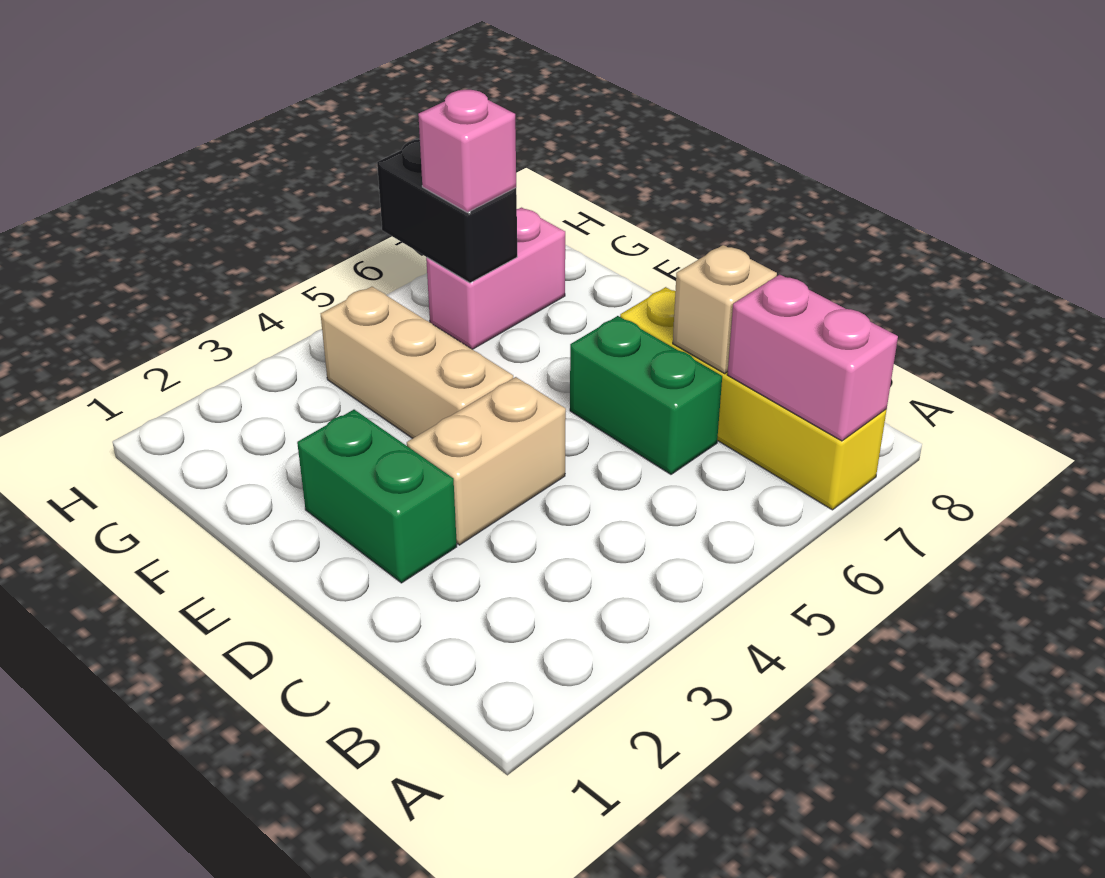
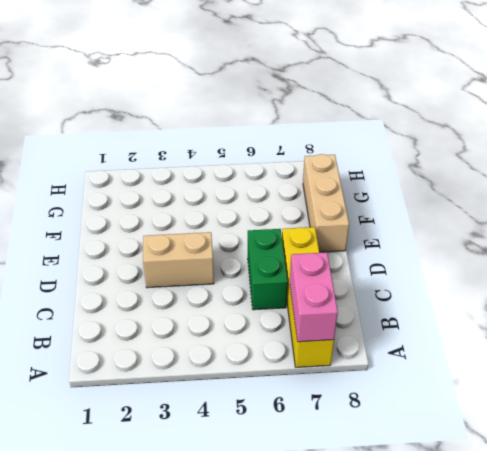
tan brick E8:G8 level 1 -> tan brick E4:G4 level 1
none -> green brick D2:E2 level 1
none -> pink brick G6:G7 level 1

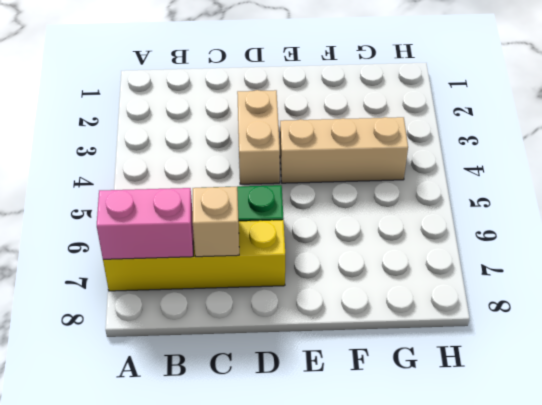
none -> green brick D2:E2 level 1
none -> pink brick G6:G7 level 1

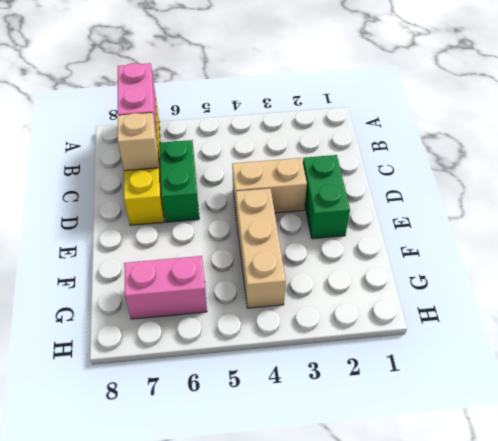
none -> black brick G6:H6 level 2
none -> pink brick G6 level 3

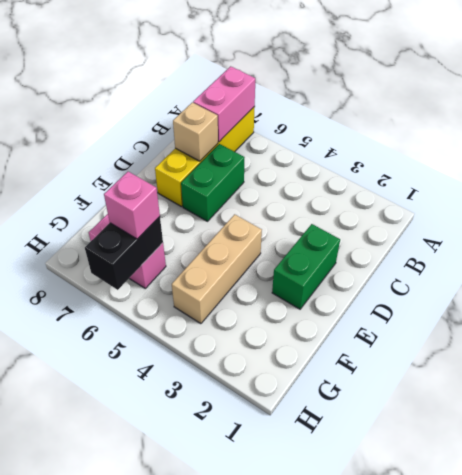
none -> tan brick D3:D4 level 1

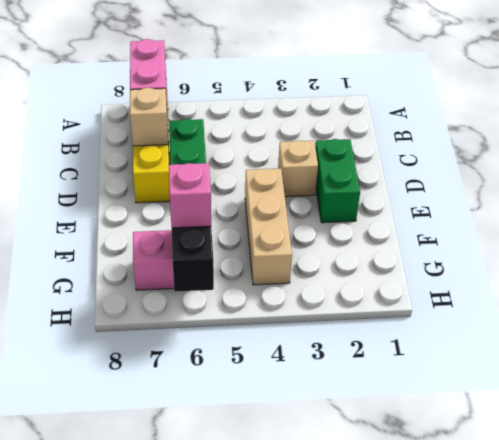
tan brick D3 level 1 -> tan brick D3:D4 level 1

